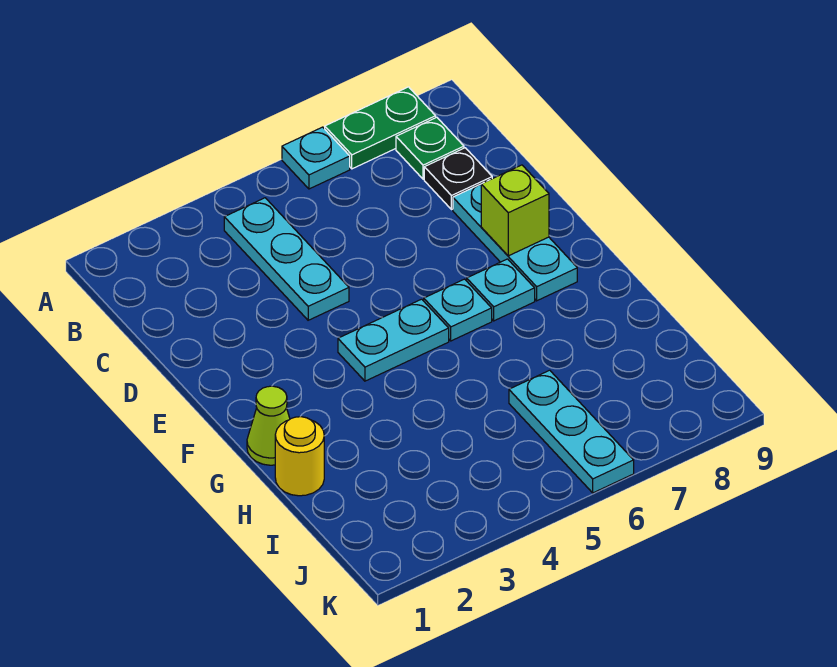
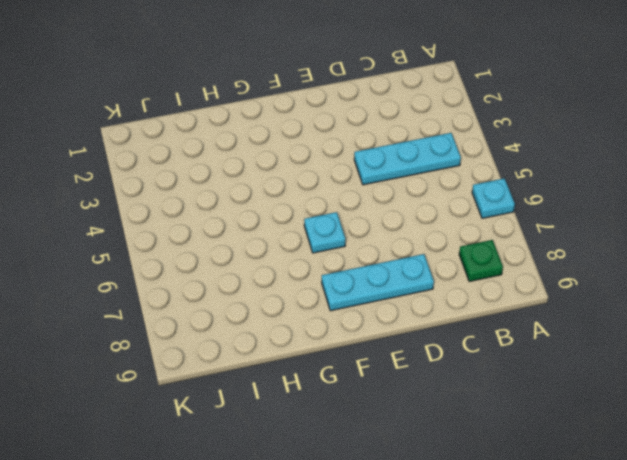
none -> green plate A7:A8 level 1
none -> black plate C8 level 1
none -> cyan plate F4:F5 level 1

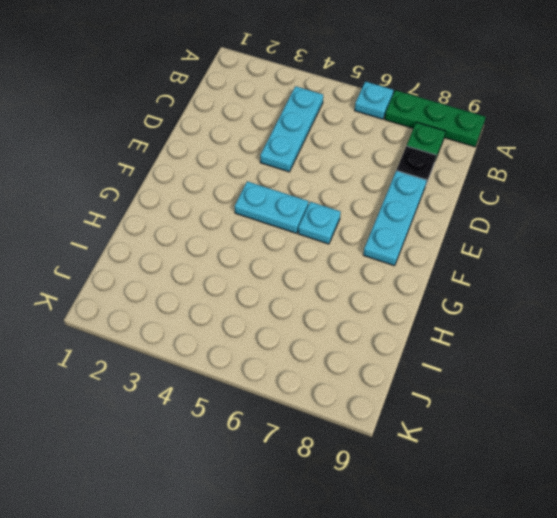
green plate A7:A9 level 1 -> green plate A7:A8 level 1
none -> cyan plate F7 level 1
none -> lime cone G1 level 1
none -> yellow round brick H1 level 1

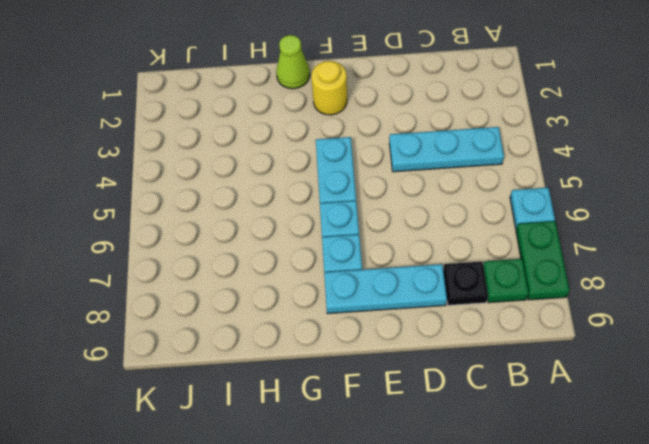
yellow round brick F2 level 1 -> yellow round brick H1 level 1
none -> cyan plate I6:K6 level 1
none -> lime brick E8 level 2

